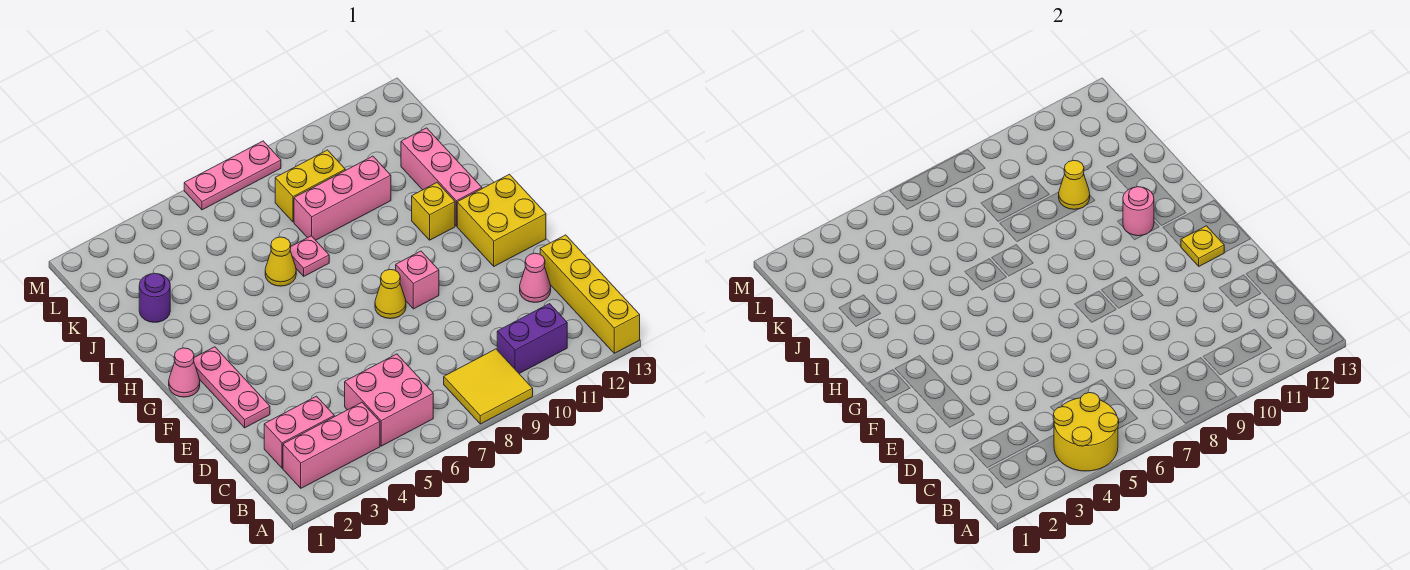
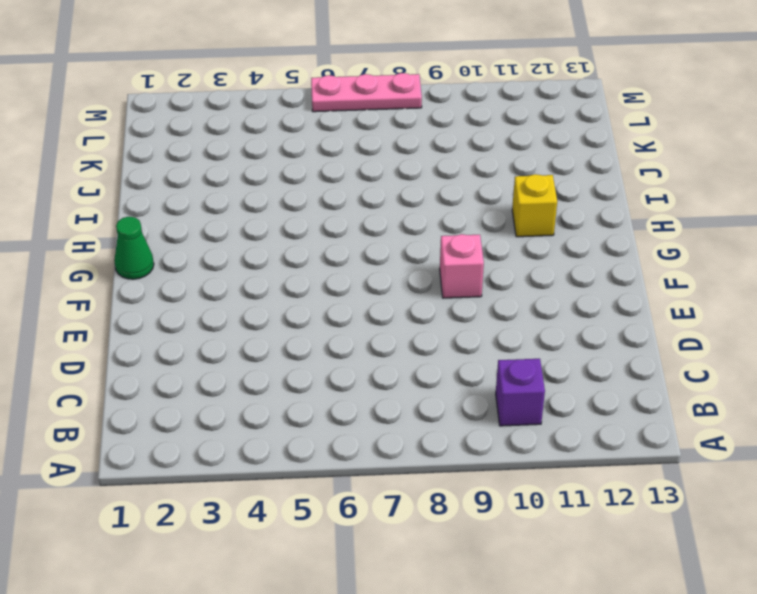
purple brick B10 level 1 -> purple brick B10:B11 level 1
green cone G1 level 1 -> pink cone G1 level 1
none -> yellow tile A8:B9 level 1
none -> yellow brick A13:D13 level 1
none -> pink brick B2:B4 level 1

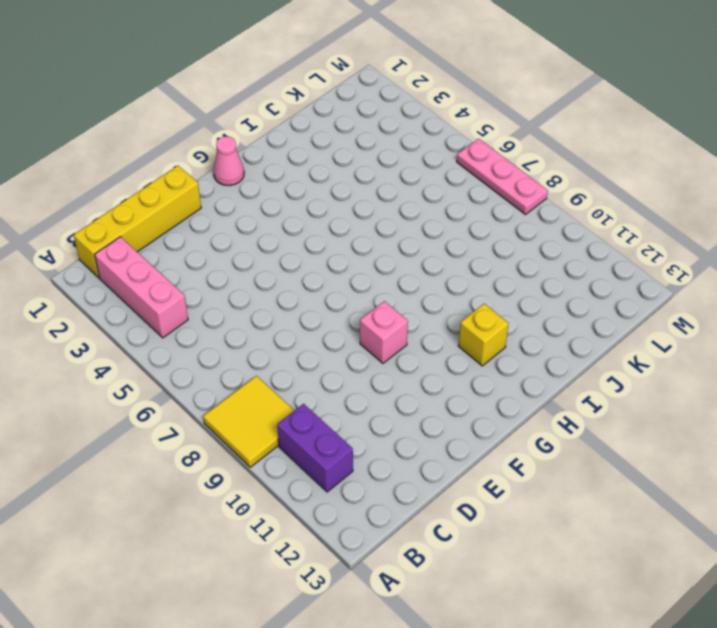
yellow brick B1:E1 level 1 -> yellow brick A13:D13 level 1
none -> pink brick B5:C6 level 1
none -> pink brick C2:C3 level 1
none -> pink cone D12 level 1

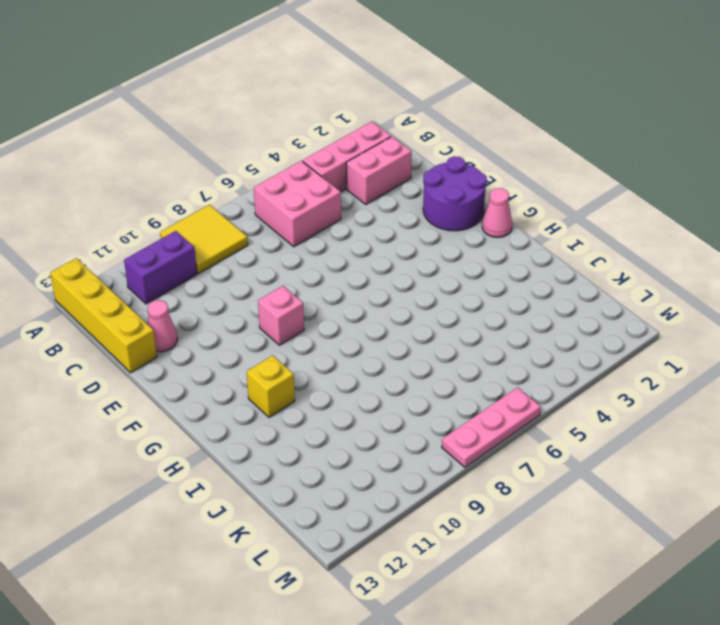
purple round brick E1:F2 level 1 -> pink plate E2:G2 level 1
none -> yellow cone F8 level 1
none -> yellow brick F12:G13 level 1
none -> pink brick H12:J12 level 1

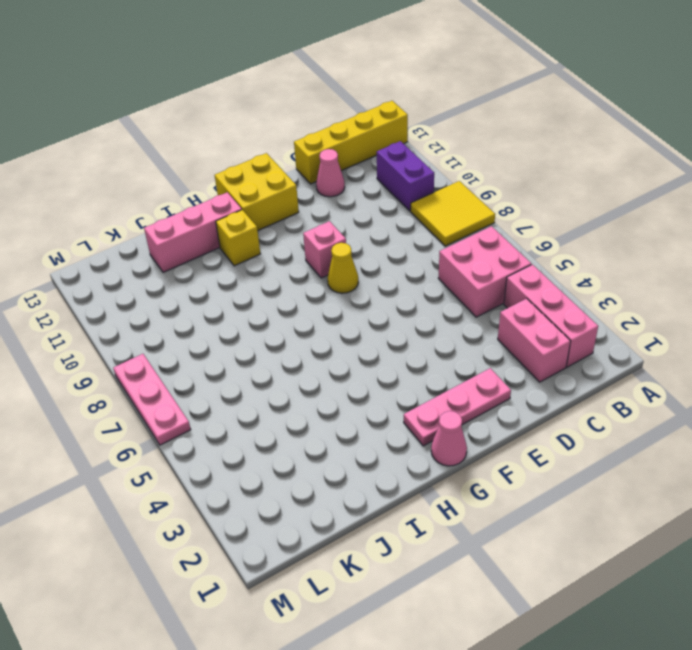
none -> yellow cone I6 level 1
none -> pink plate I7 level 1
none -> purple round brick J2 level 1

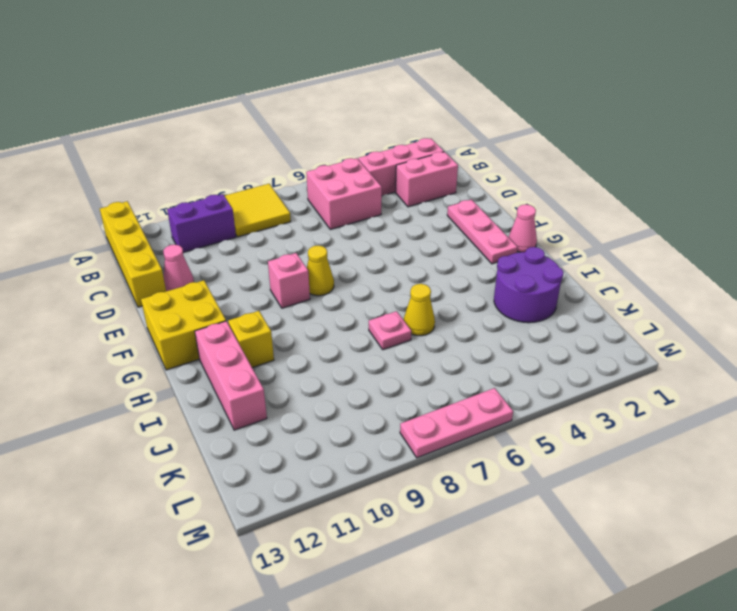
purple round brick I2:J3 level 1 -> purple round brick J2 level 1
none -> pink brick J8:J10 level 1
none -> yellow brick K8:K9 level 1
none -> yellow round brick A4:B5 level 2

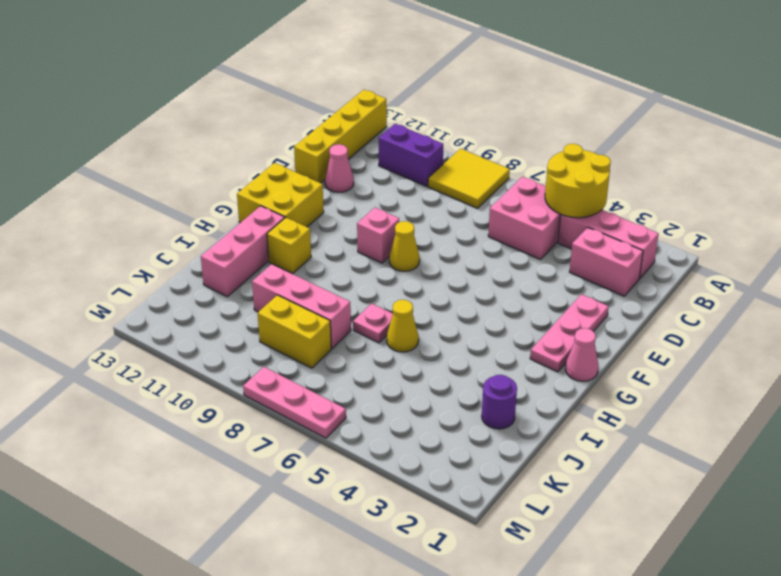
none -> yellow plate F12 level 2
none -> pink round brick H11 level 2
none -> yellow cone J10 level 2

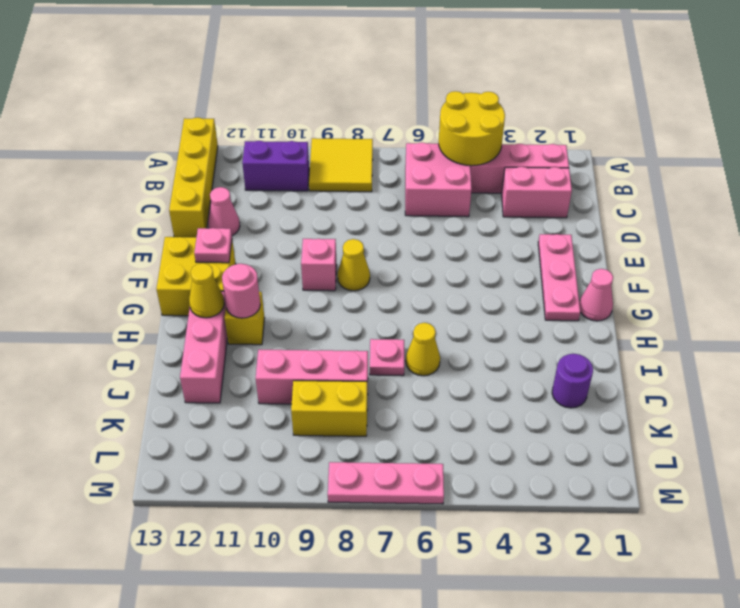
pink plate F12 level 2 -> yellow plate F12 level 2
yellow cone H12 level 2 -> yellow cone J10 level 2

